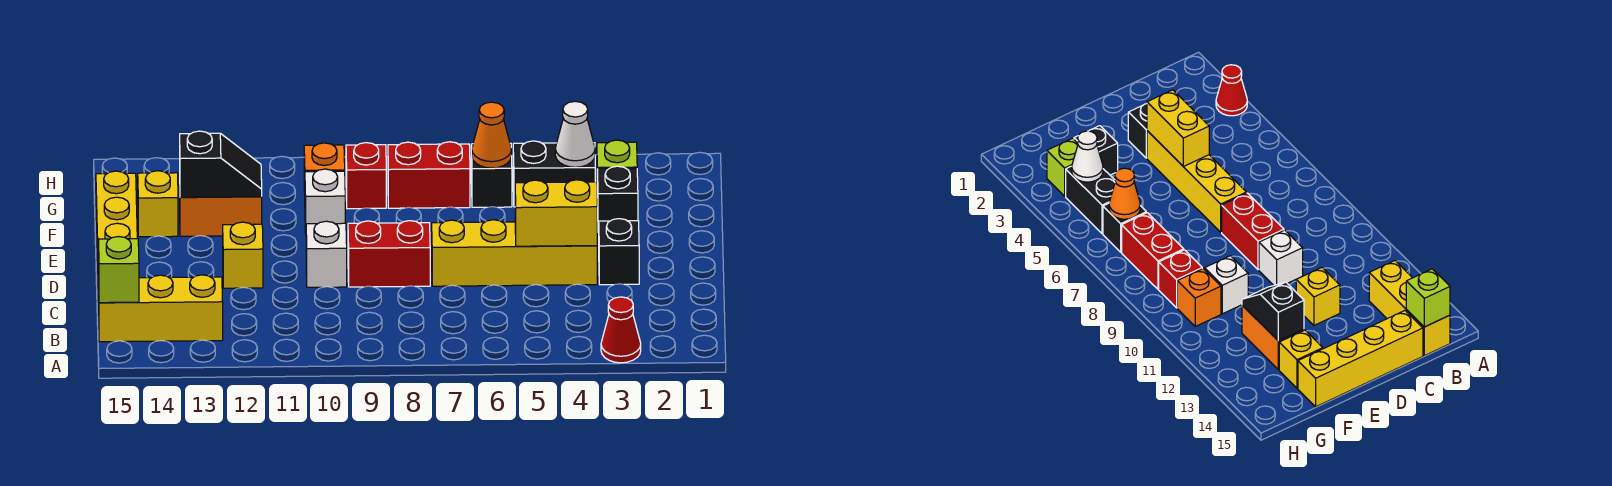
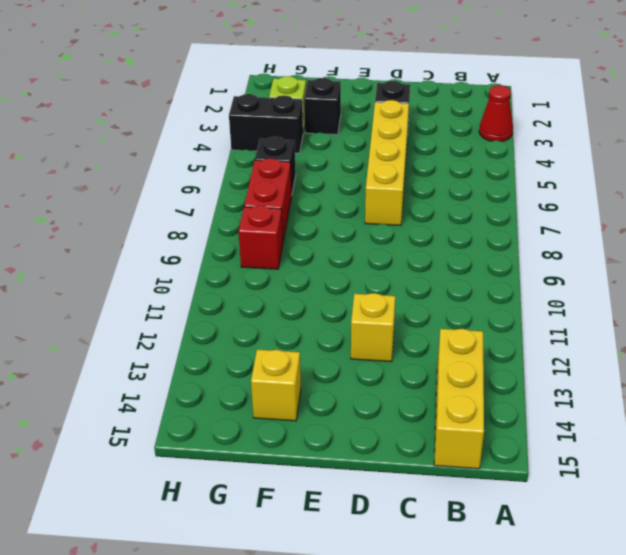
black brick G4:H4 level 1 -> black brick G4:G5 level 1
none -> yellow brick C15:F15 level 1
none -> red brick D8:D9 level 1
none -> white brick D10 level 1

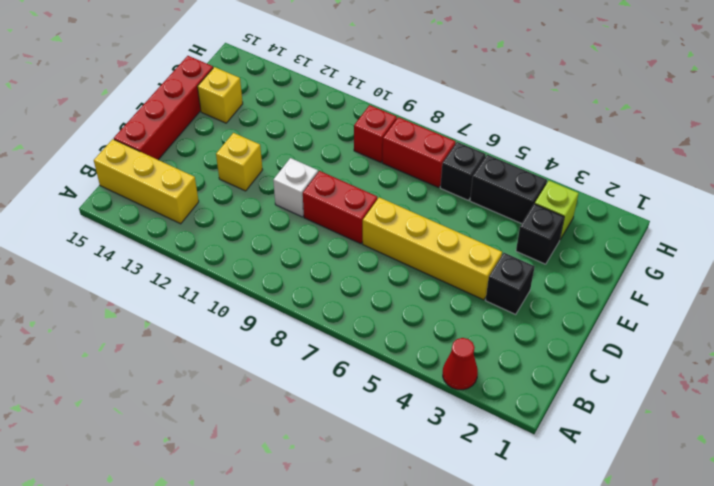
red brick C15:F15 level 1 -> yellow brick C15:F15 level 1
none -> white brick F10 level 1
none -> orange brick F12:F13 level 1
none -> orange brick G10 level 1

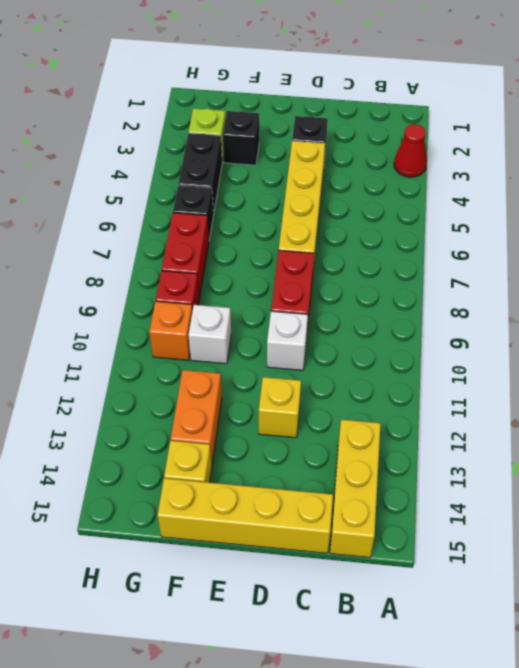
none -> lime brick B15 level 2
none -> yellow brick D4:D5 level 2
none -> black slope F12:F13 level 2 top 13

